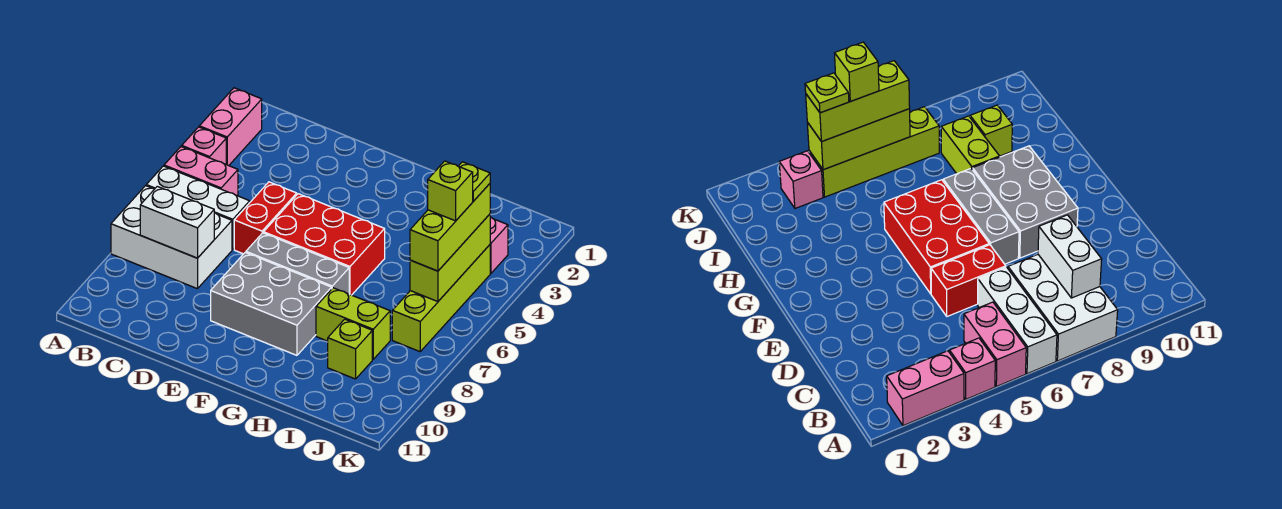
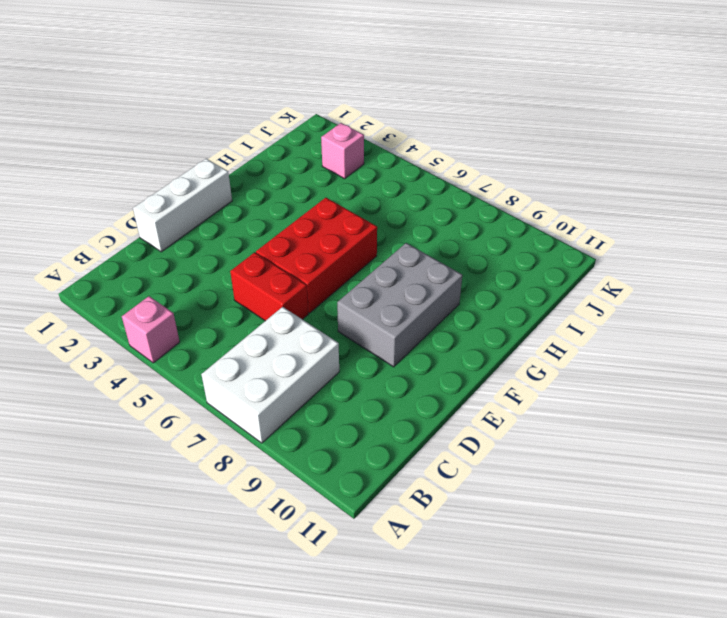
white brick D1:F1 level 1 -> white brick A6:C6 level 1
none -> pink brick A2:A3 level 1
none -> pink brick A5:B5 level 1
none -> grey brick E7:G7 level 1

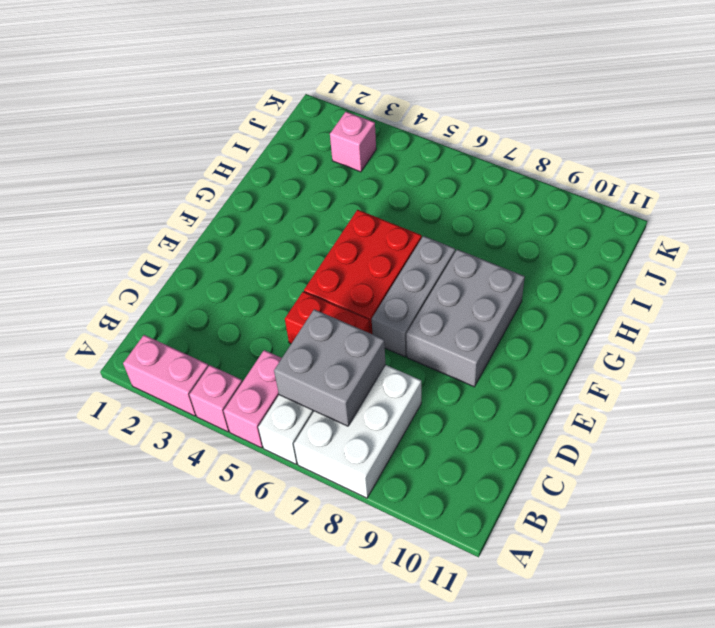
grey brick B6:C7 level 2 -> none
none -> lime brick H8:I8 level 1
none -> lime brick I9 level 1
none -> lime brick J4:J7 level 1

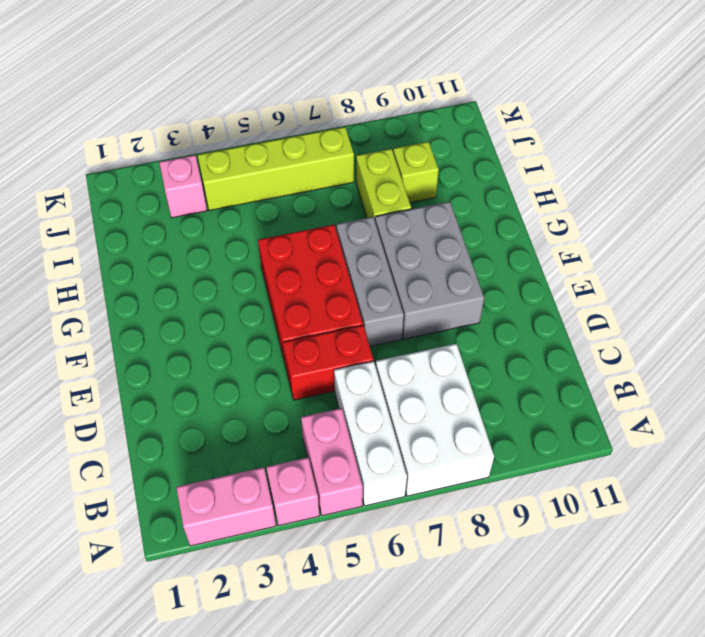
none -> white brick B8:C8 level 2
none -> lime brick J4:J6 level 2
none -> lime brick J4:J6 level 3

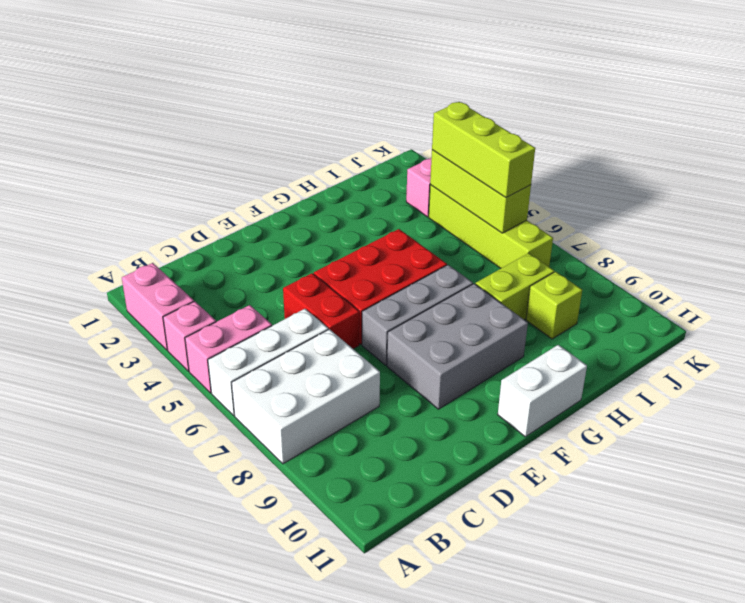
white brick F11:G11 level 1 -> white brick B8:C8 level 2
none -> lime plate J4 level 4
none -> lime brick J5 level 4

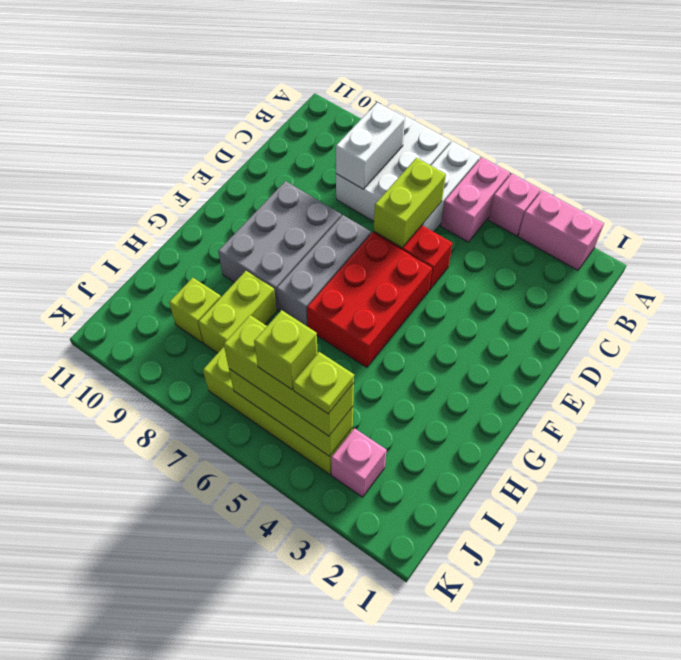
lime brick C6:D6 level 2 -> none

